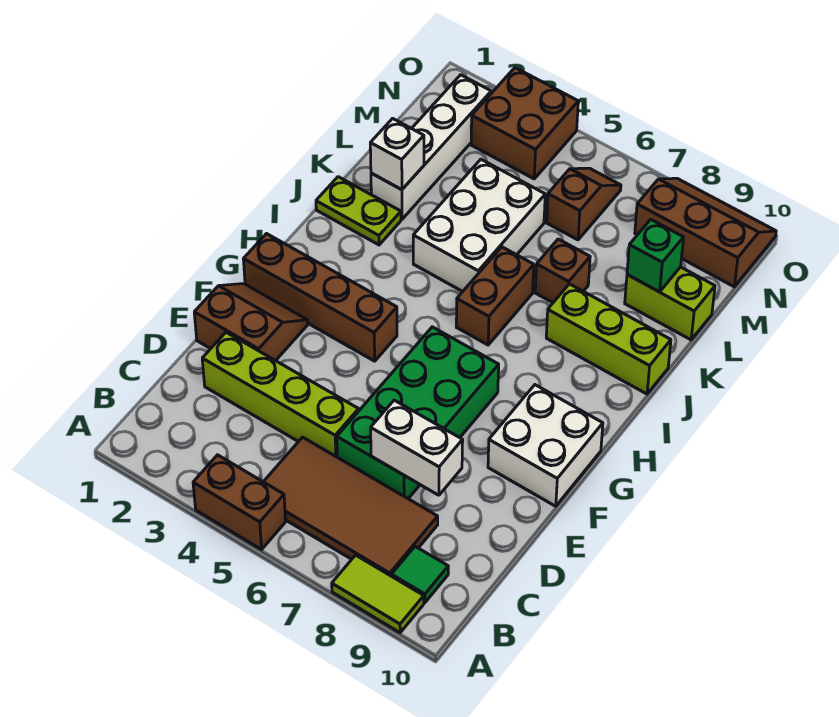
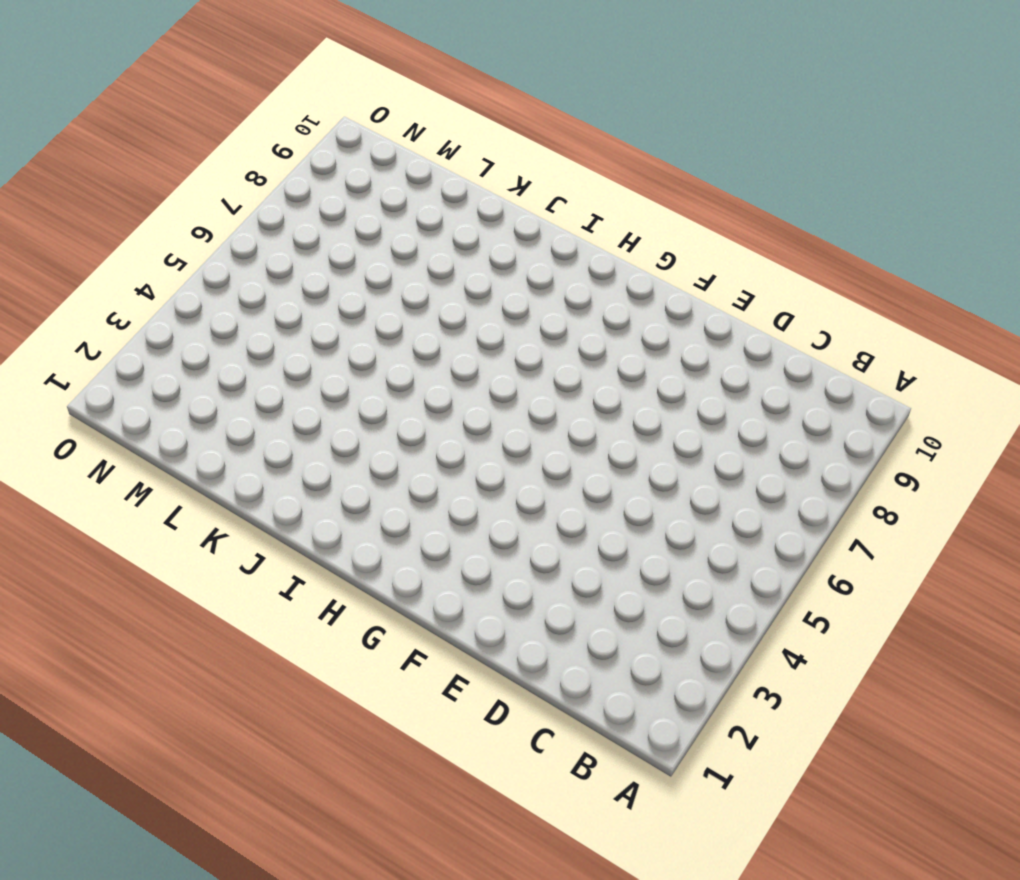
none -> brown brick A4:A5 level 1
none -> lime tile A8:A9 level 1
none -> brown tile B5:C8 level 1

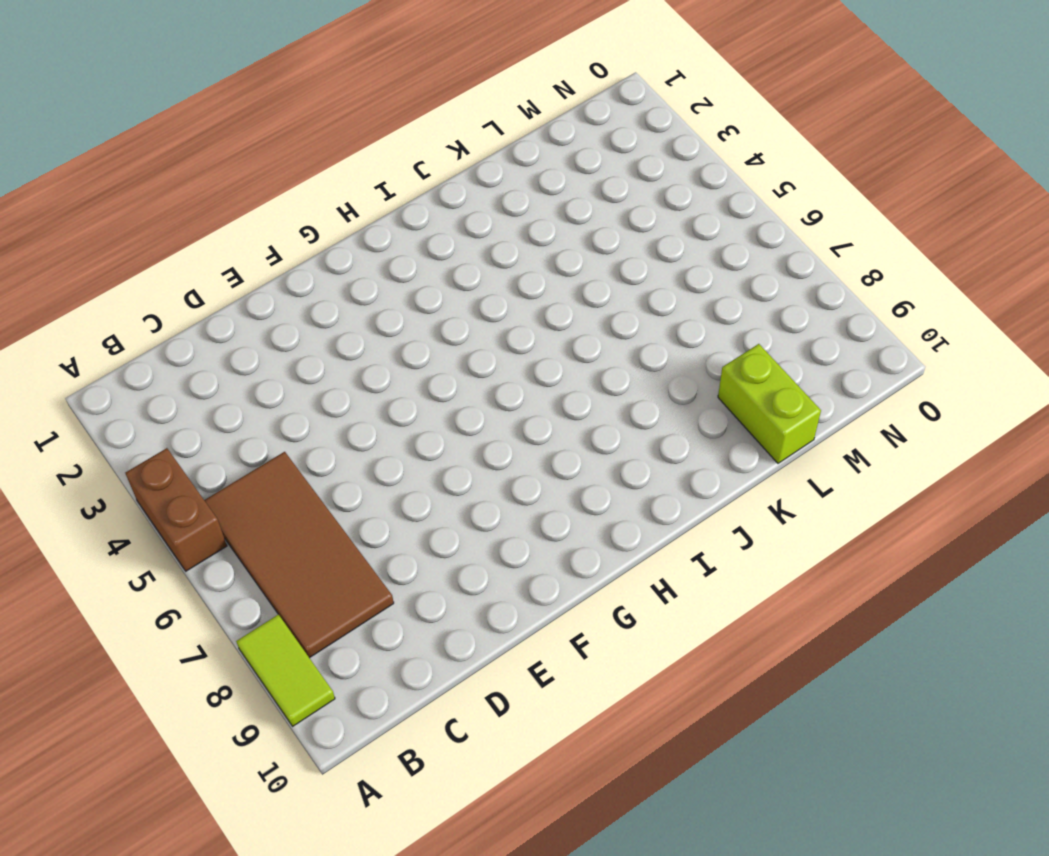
none -> green tile B9 level 1
none -> lime brick D2:D5 level 1
none -> green brick D6:G7 level 1

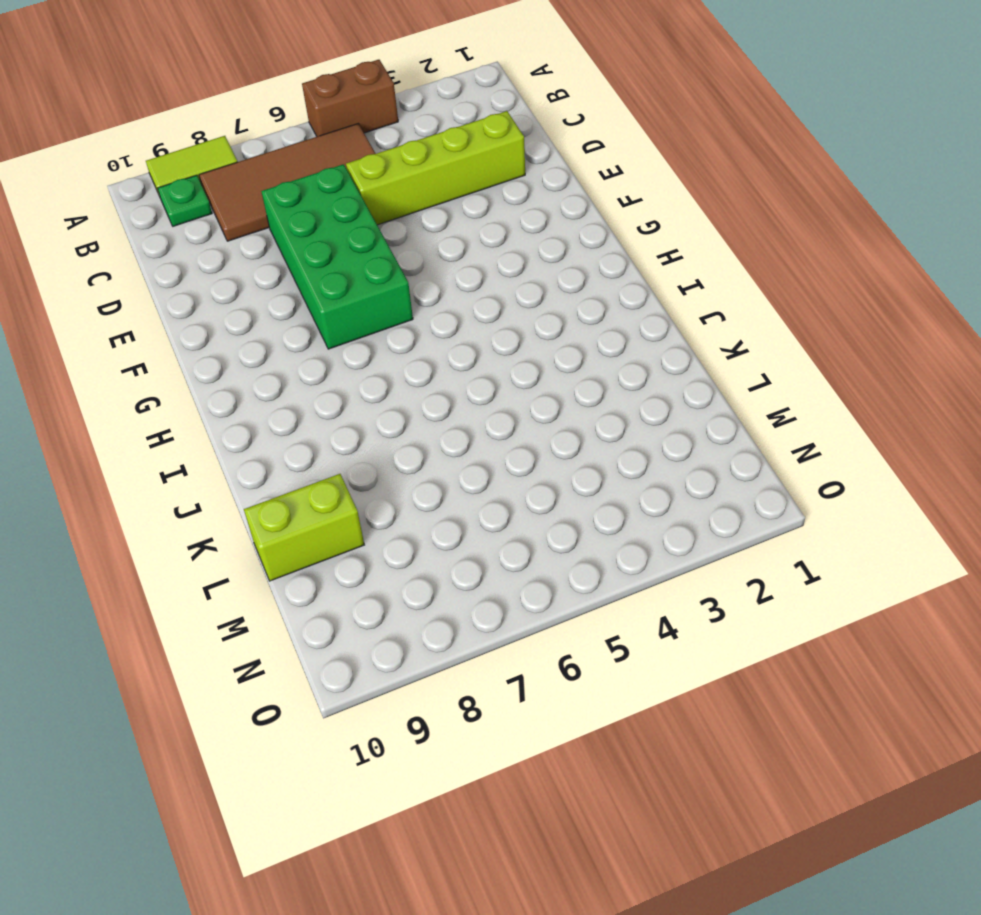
green plate B9 level 1 -> green tile B9 level 1
none -> brown slope E1:F2 level 1 top E
none -> white brick F9:G10 level 1
none -> brown brick G1:G4 level 1

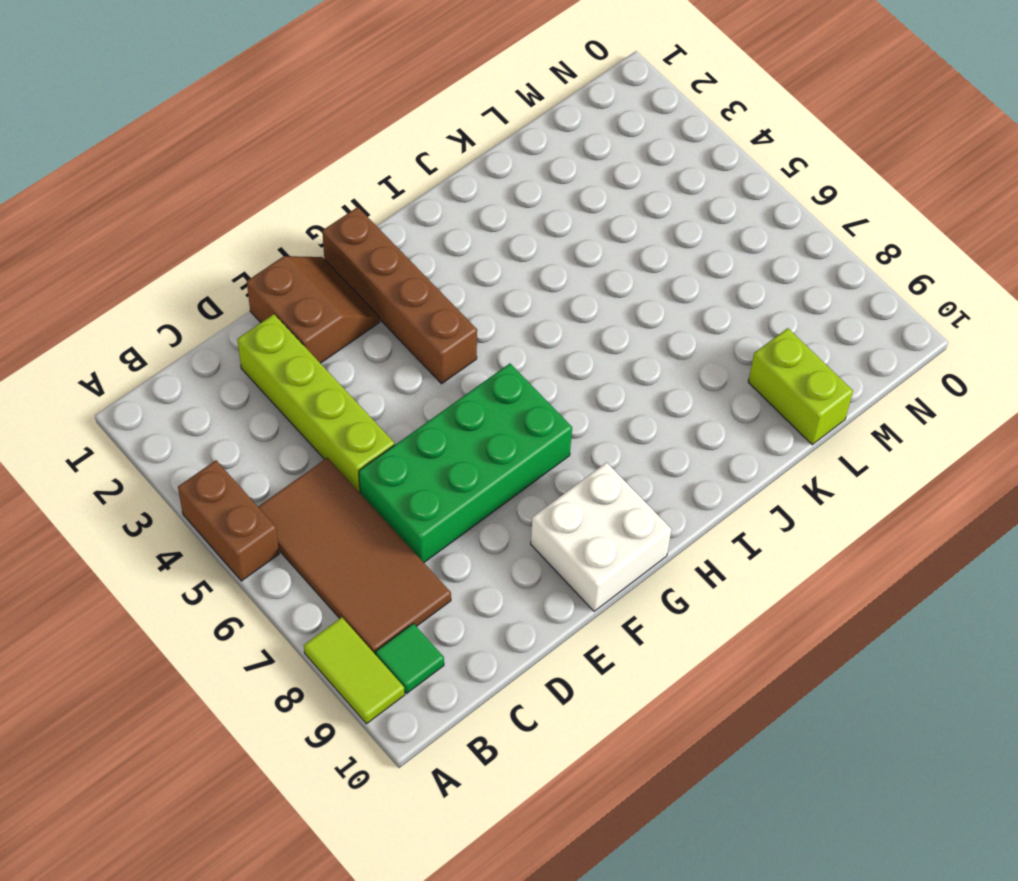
none -> brown brick I6:J6 level 1
none -> lime plate J1:J2 level 1
none -> white brick J4:L5 level 1

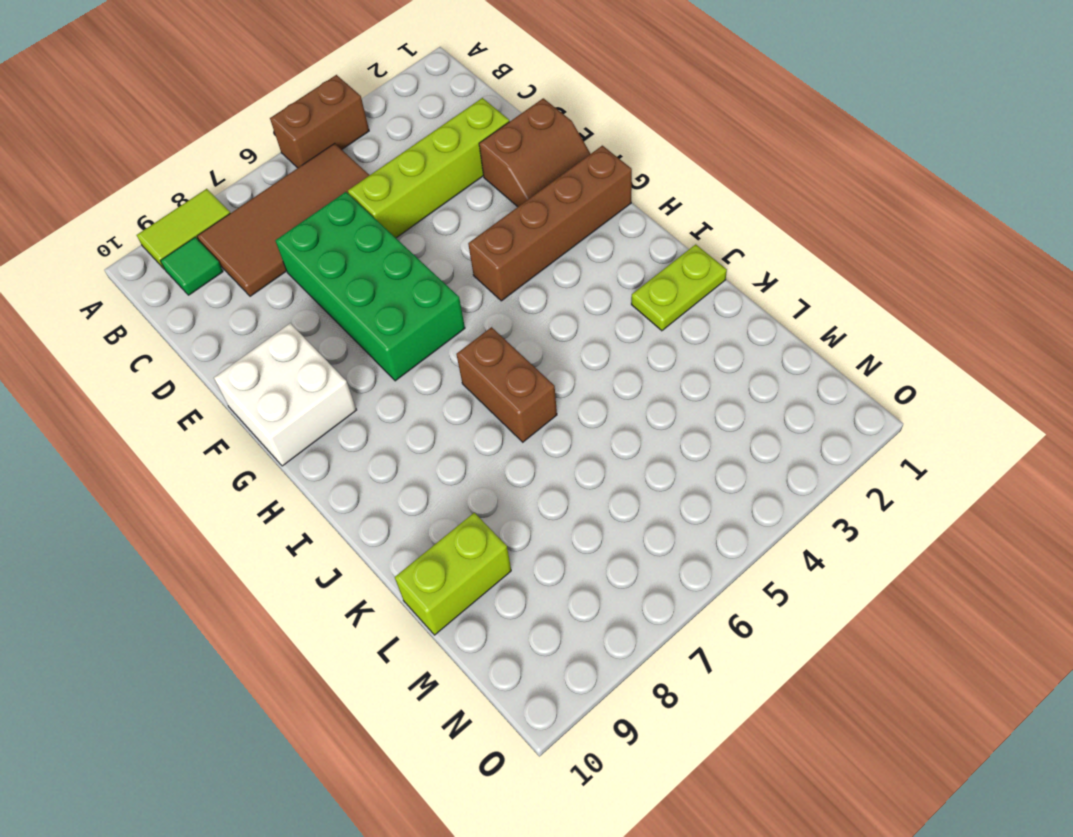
none -> white brick J4:L5 level 1
none -> lime brick J8:J10 level 1
none -> white brick K2:N2 level 1

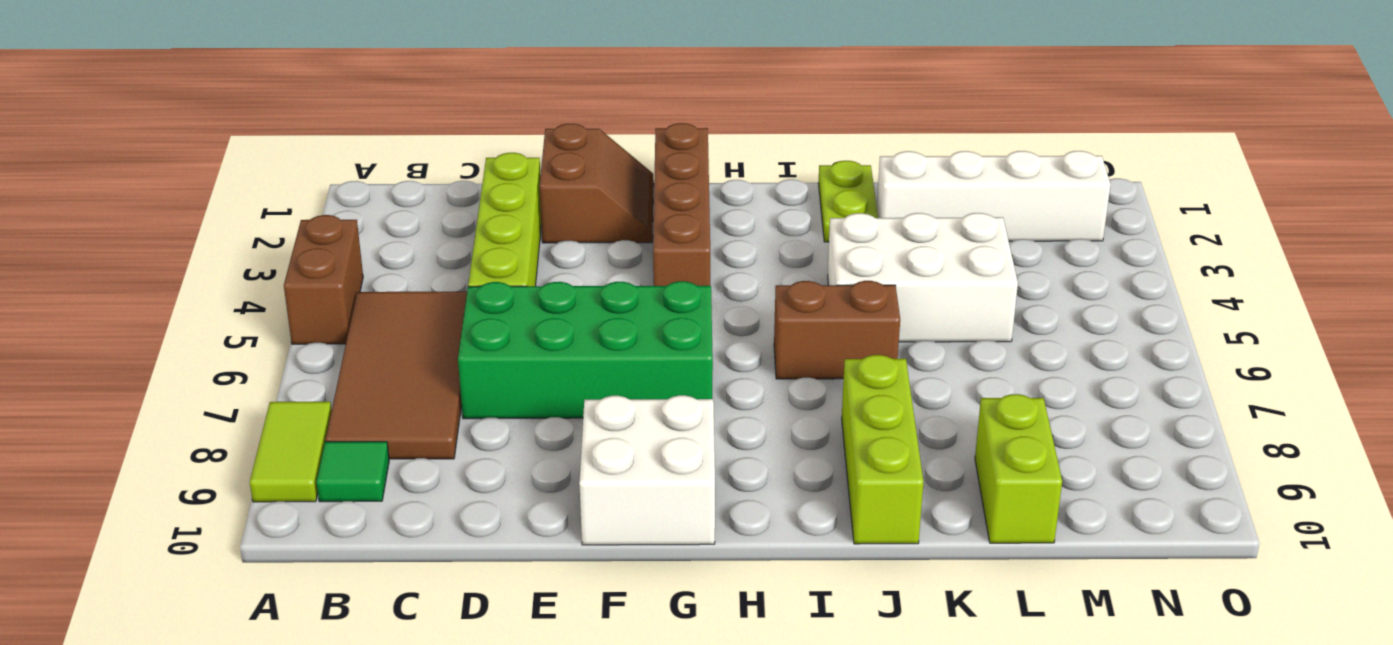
none -> brown brick K7 level 1
none -> brown slope M6:N6 level 1 top M
none -> brown brick N3:O4 level 1

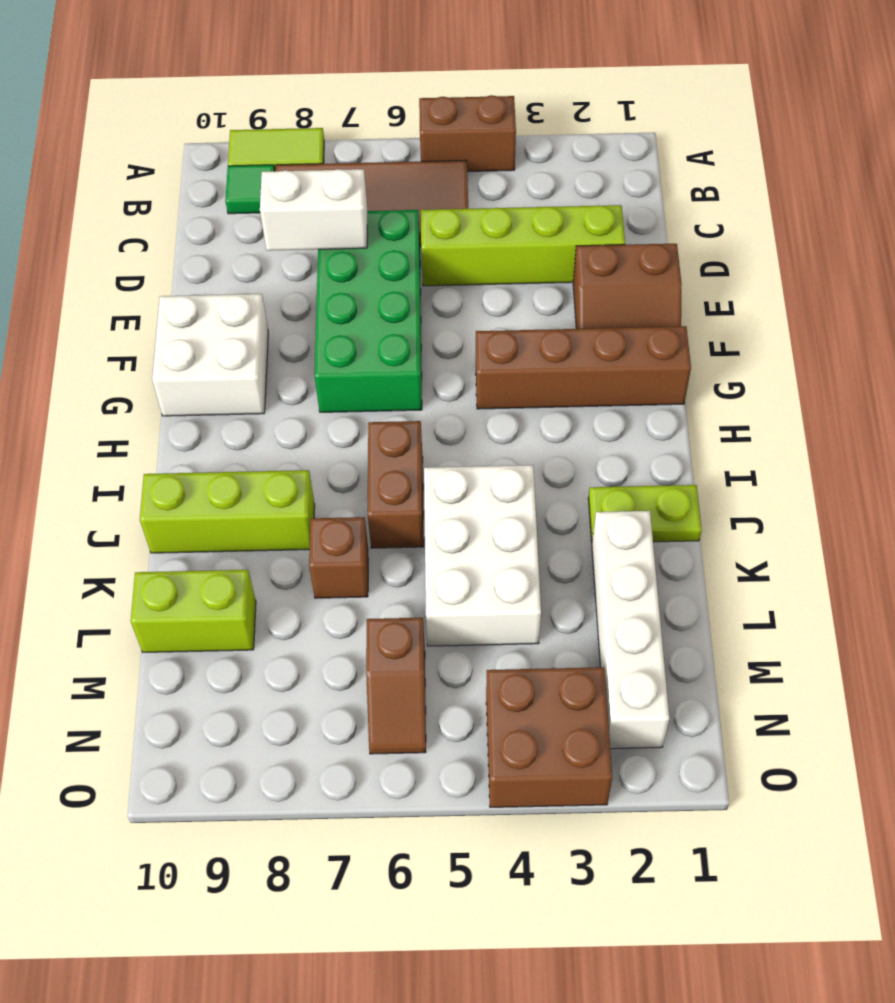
none -> brown slope N8:O10 level 1 top N
none -> white brick K2 level 2
none -> green brick L9 level 2

